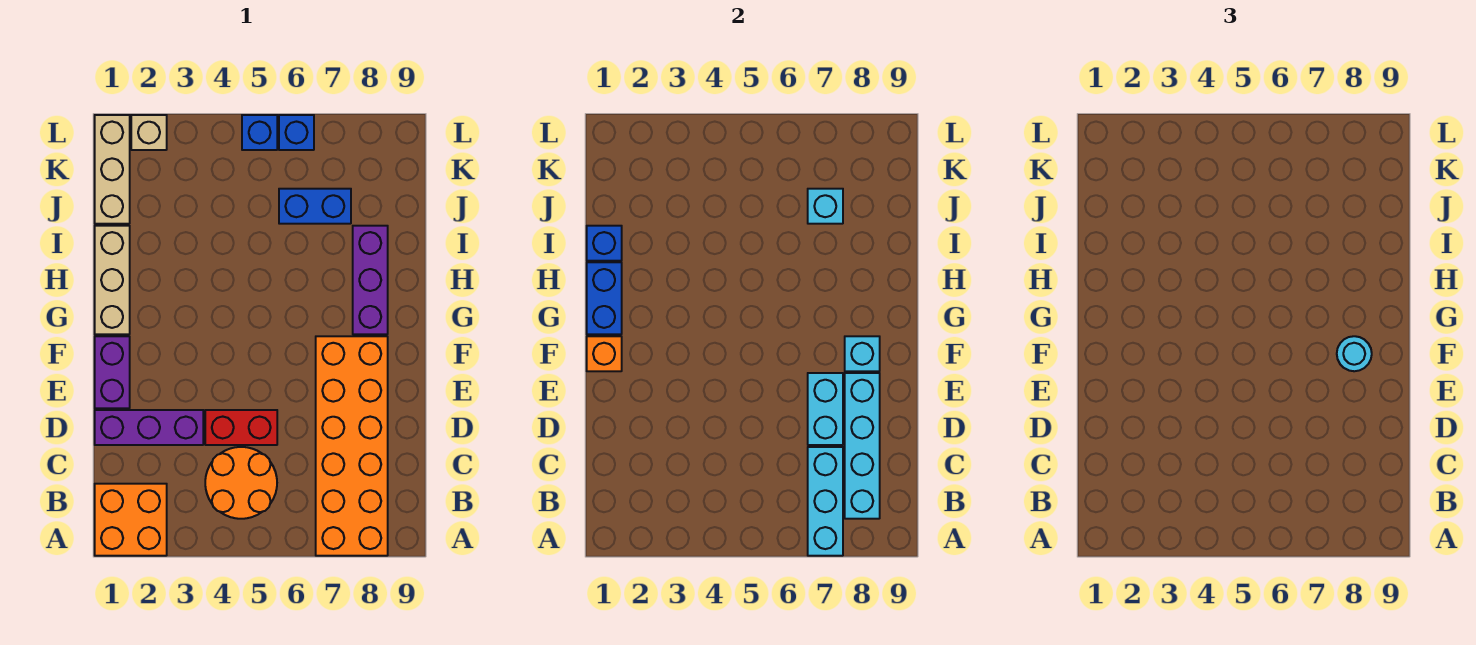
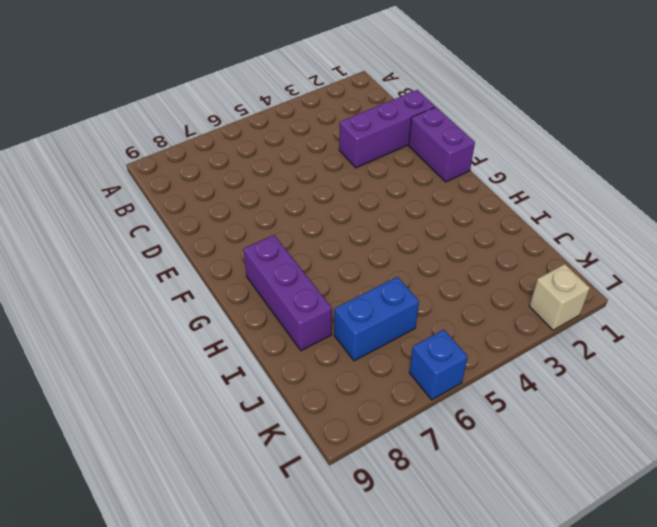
none -> orange brick A1:B2 level 1
none -> orange brick A7:F8 level 1
none -> orange round brick B4:C5 level 1

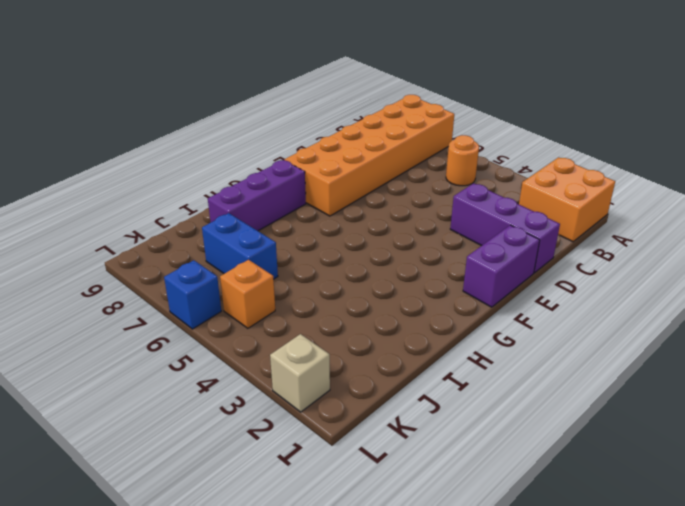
orange round brick B5 level 1 -> orange round brick B4:C5 level 1
orange brick K5 level 1 -> orange brick F1 level 2
none -> red brick D4:D5 level 1
none -> tan brick G1:I1 level 1
none -> tan brick J1:L1 level 1

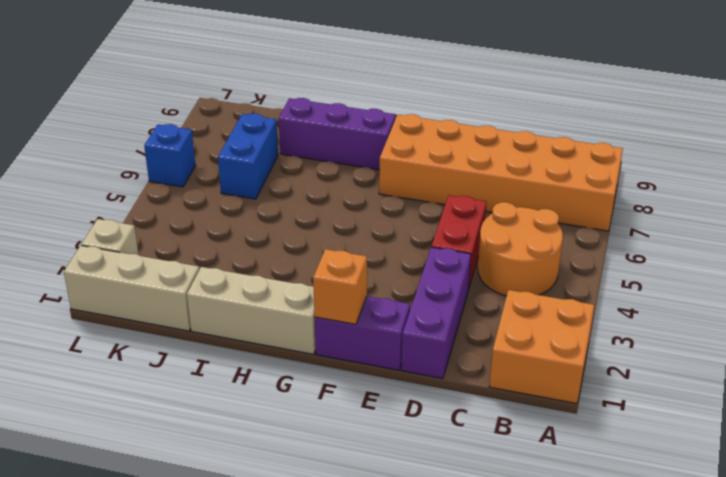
none -> blue brick L5 level 1
none -> cyan brick A7:C7 level 2
none -> cyan brick B8:E8 level 2

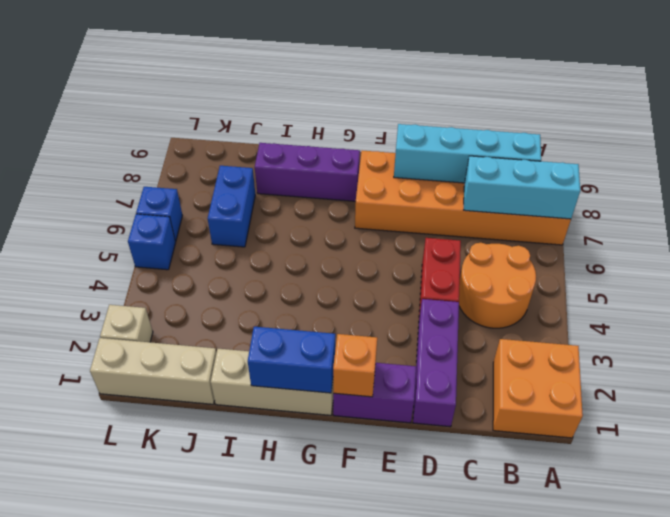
none -> cyan brick D7:E7 level 2
none -> cyan brick F8 level 2
none -> blue brick I1 level 2

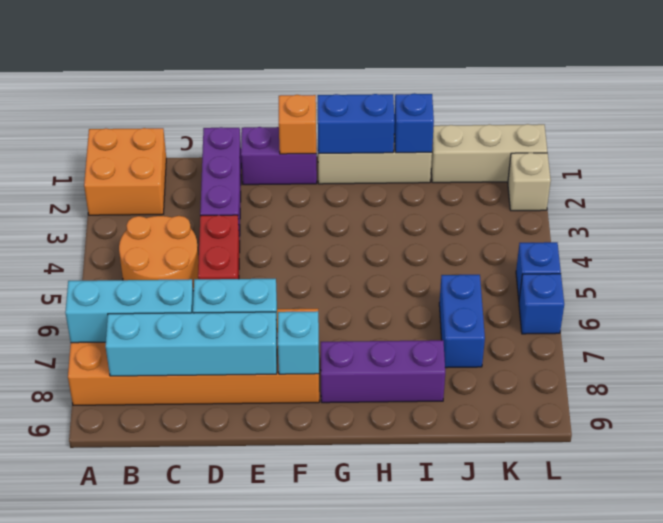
none -> cyan brick J7 level 2
none -> cyan round brick F8 level 3

